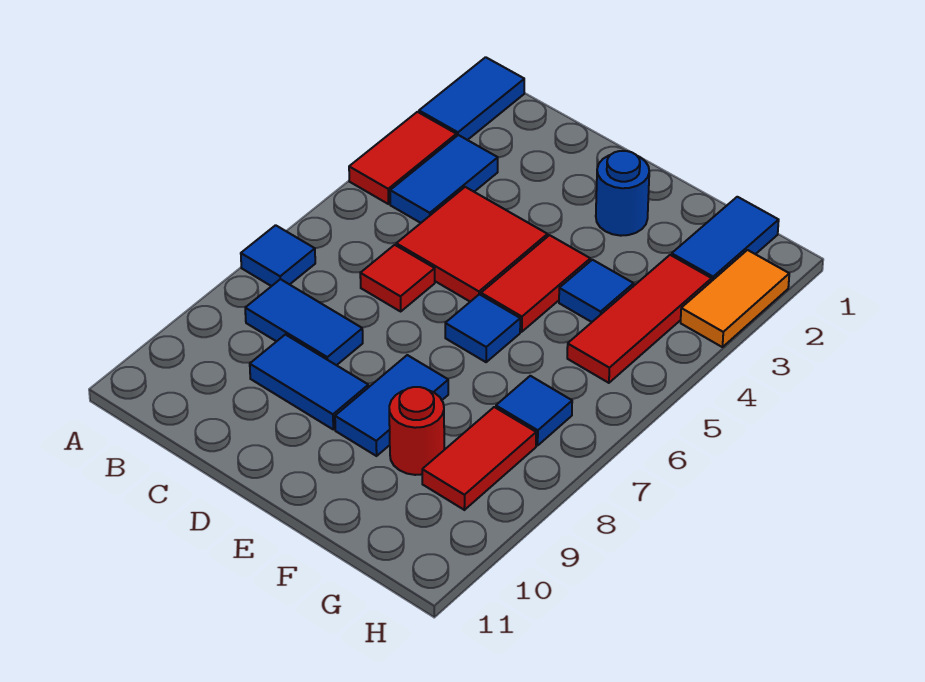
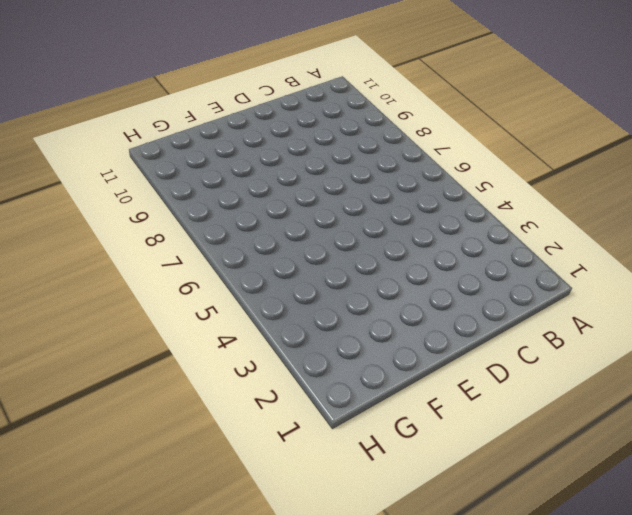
none -> blue tile A1:A2 level 1
none -> red tile A3:A4 level 1
none -> blue tile A7 level 1

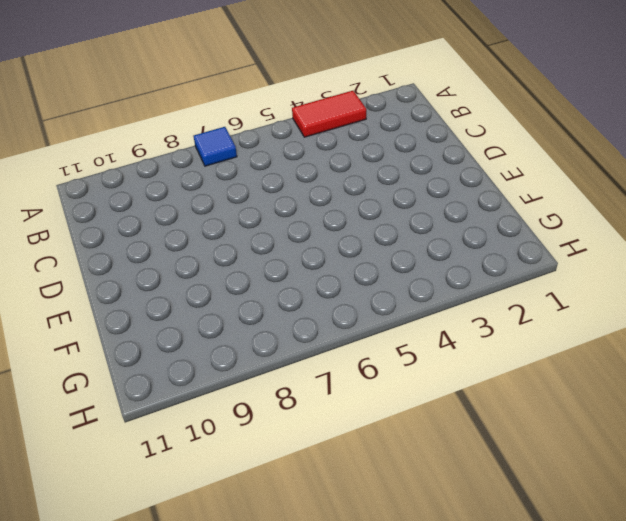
none -> blue tile A1:A2 level 1
none -> blue tile B3:B4 level 1
none -> blue tile B8:C8 level 1

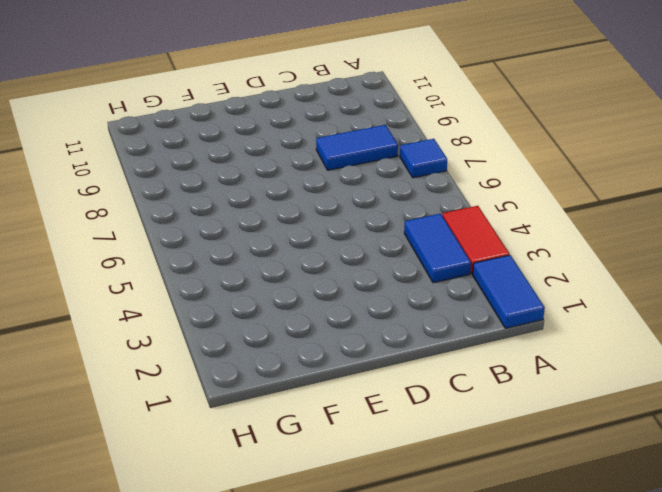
none -> red tile C4:D5 level 1
none -> red tile C6 level 1
none -> blue tile C9:D9 level 1

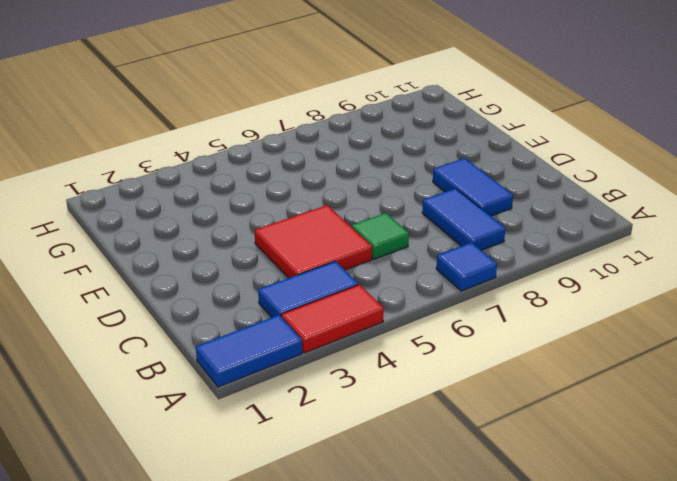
green tile C6 level 1 -> red tile C6 level 1
none -> blue round brick E2 level 1
none -> red tile E4:E5 level 1
none -> blue tile E6 level 1

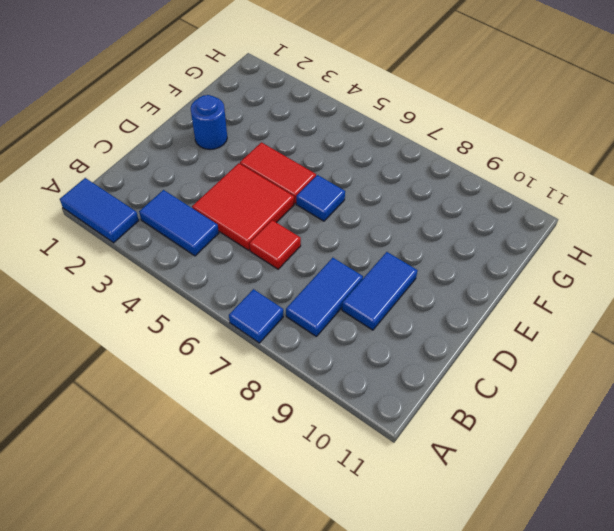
none -> red tile A3:A4 level 1
none -> blue tile E8:E9 level 1
none -> blue tile F4 level 1

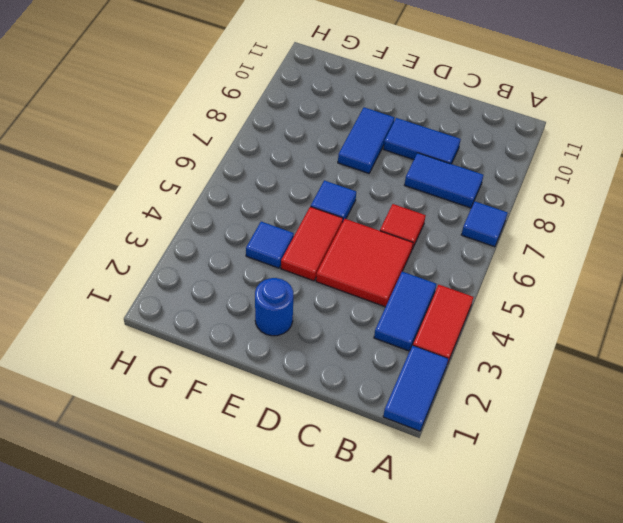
none -> red round brick F9 level 1
none -> blue tile G1:G2 level 1
none -> red tile G3:G5 level 1

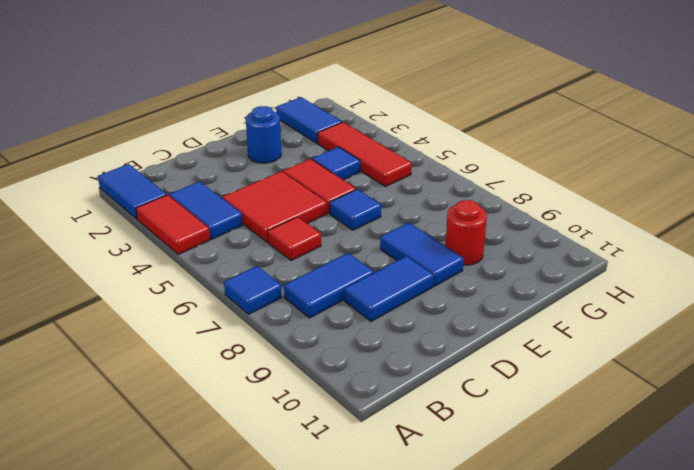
none -> blue tile G7 level 1
none -> red tile G8:G9 level 1
none -> orange tile H2:H3 level 1

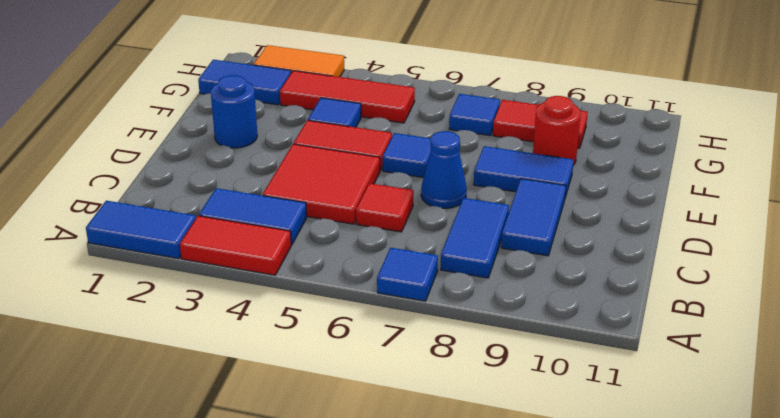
blue cone D7 level 1 -> none

